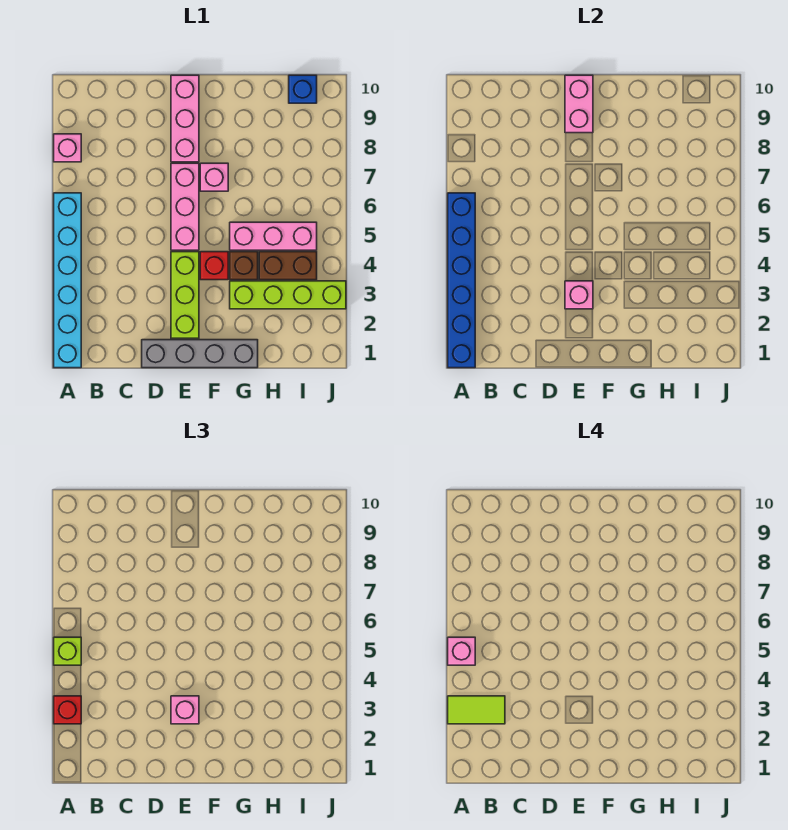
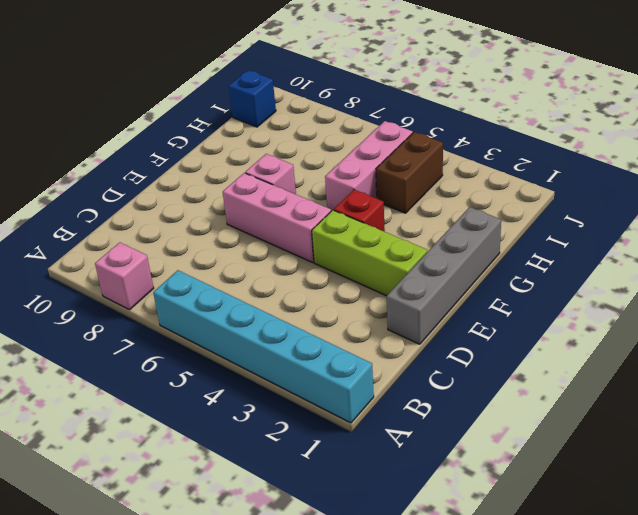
none -> pink brick E8:E10 level 1
none -> lime brick G3:J3 level 1
none -> brown brick G4 level 1

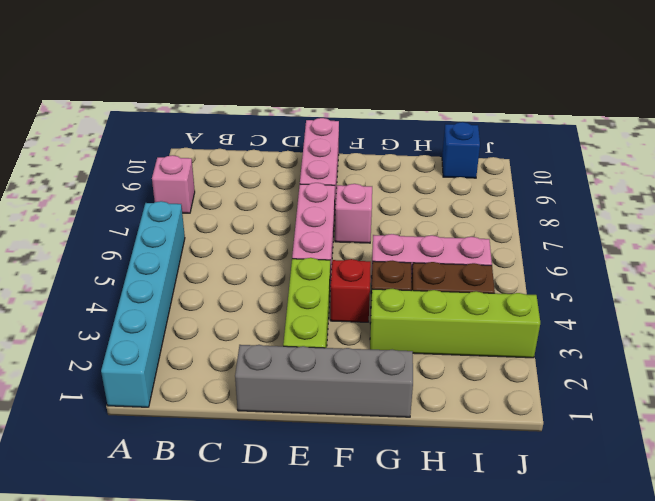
none -> blue brick A1:A6 level 2
none -> pink brick E3 level 2
none -> pink brick E9:E10 level 2

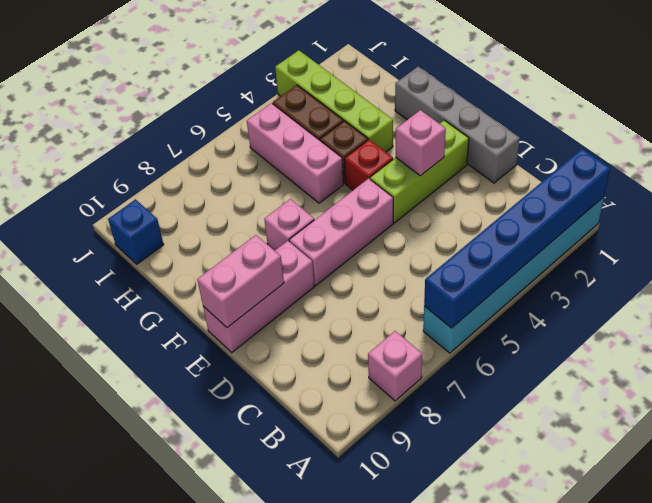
none -> red brick A3 level 3
none -> lime brick A5 level 3
none -> pink brick E3 level 3

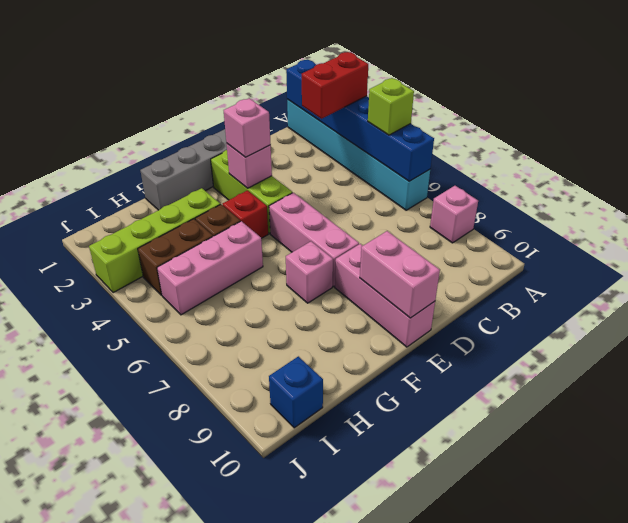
red brick A3:B3 level 3 -> red brick A3 level 3
none -> lime tile A3:B3 level 4
none -> pink brick A5 level 4

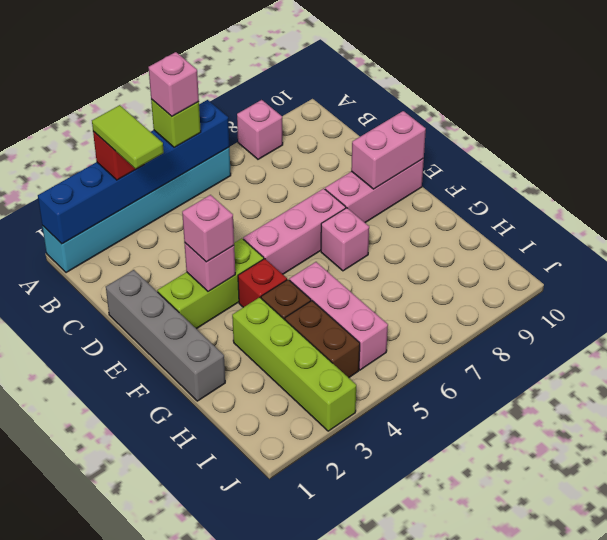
none -> blue brick I10 level 1

